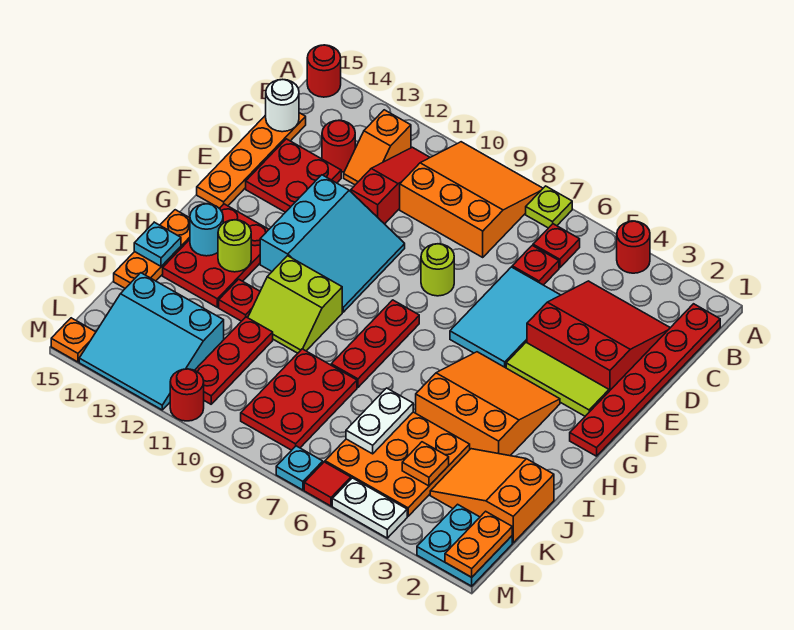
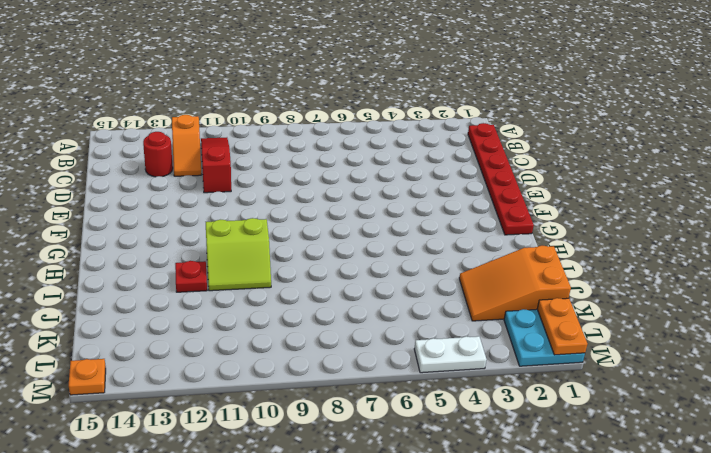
none -> red round brick A4 level 1
none -> lime plate A7 level 1
none -> orange slope A8:C10 level 1 top C
none -> red round brick A15 level 1

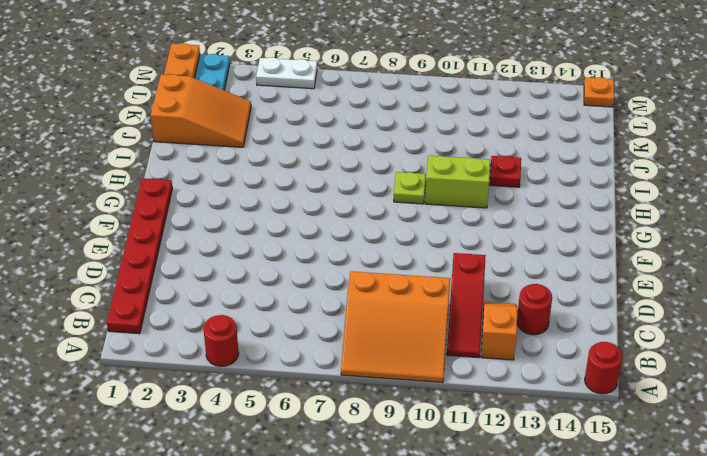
lime plate H9 level 1 -> lime plate A7 level 1
none -> red plate B6 level 1
none -> red slope C2:E4 level 1 top E
none -> red plate C6 level 1
none -> orange plate C15:F15 level 1

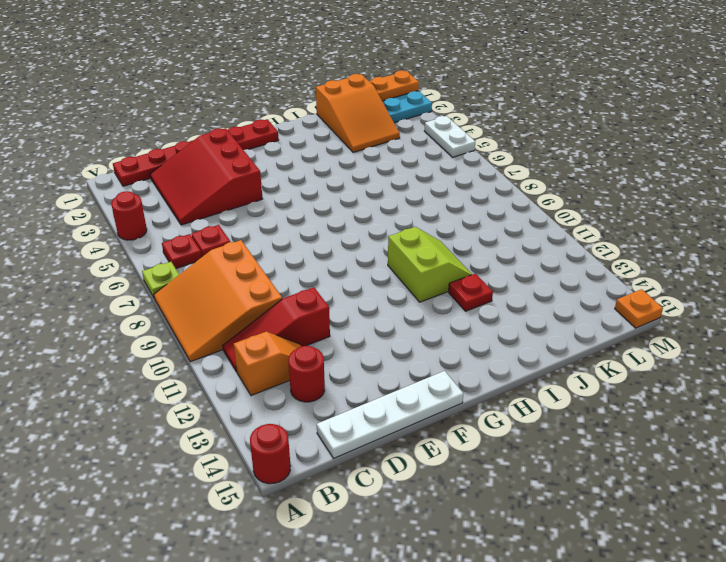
white plate C15:F15 level 1 -> orange plate C15:F15 level 1
none -> cyan tile D5:F6 level 1
none -> red plate D13:E14 level 1
none -> lime round brick E8 level 1
none -> cyan slope E10:G12 level 1 top 12

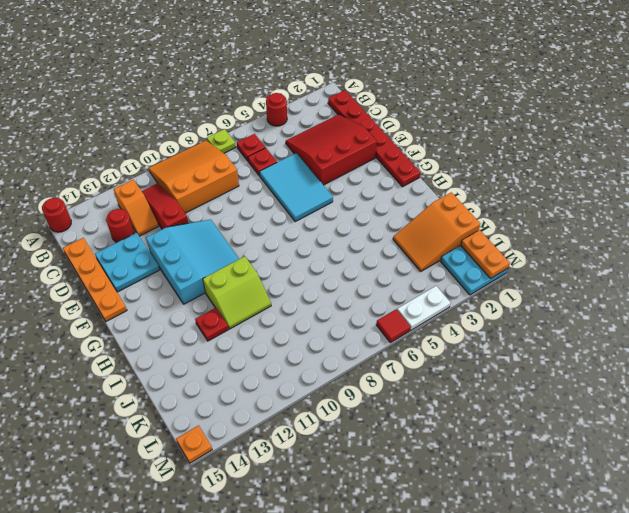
cyan plate D13:E14 level 1 -> red plate D13:E14 level 1
none -> lime round brick E8 level 1
none -> lime tile F2:F4 level 1
none -> orange slope G3:I5 level 1 top I
none -> red plate G8:I8 level 1

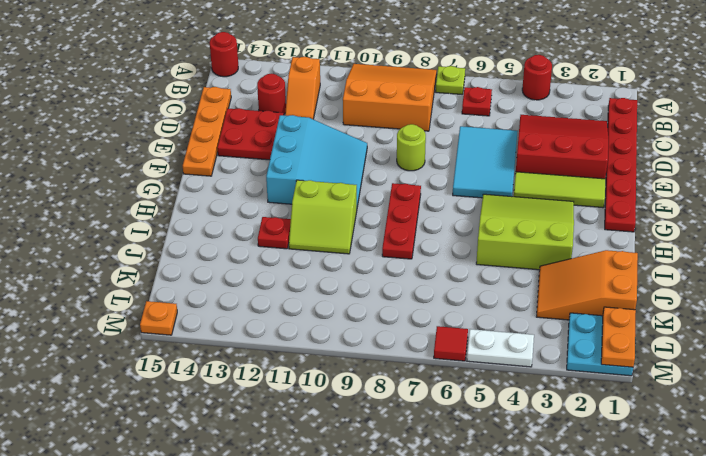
lime slope G3:I5 level 1 top I -> orange slope G3:I5 level 1 top I
none -> red slope B11:D11 level 1 top D
none -> red plate C6 level 1
none -> red plate G13:I14 level 1
none -> orange plate H15:J15 level 1

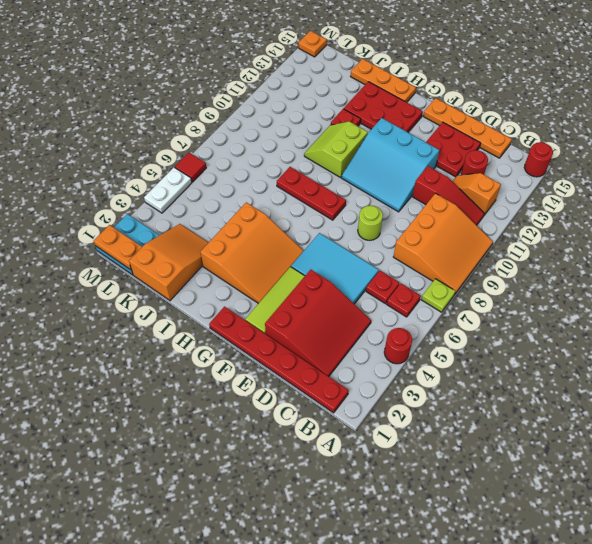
none -> orange plate J4:L6 level 1
none -> red plate J8:L9 level 1
none -> red plate J11:L11 level 1
none -> cyan slope K12:M14 level 1 top K

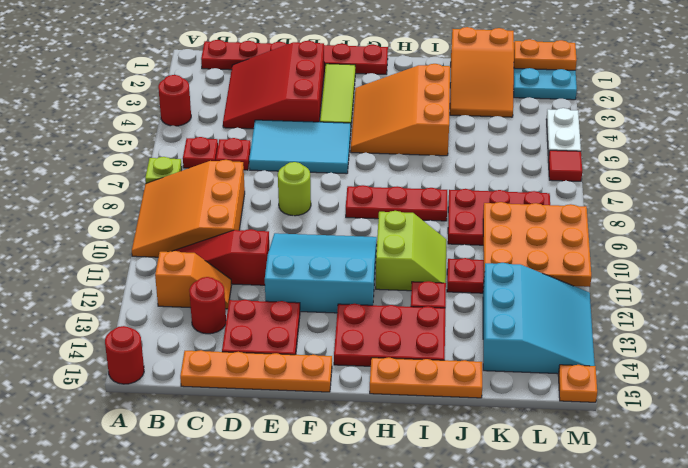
orange plate K9:M11 level 2 -> orange plate J4:L6 level 1
none -> cyan plate M7 level 1
none -> red round brick M11 level 1
none -> white round brick C15 level 2
none -> lime round brick H13 level 2

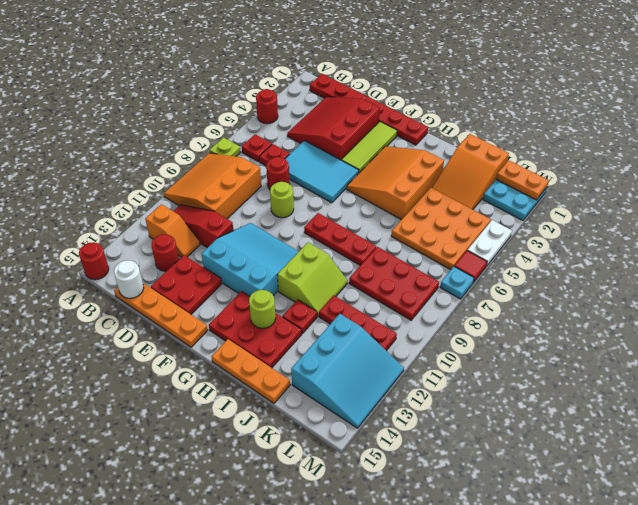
red round brick D7 level 1 -> red round brick M11 level 1
none -> orange plate M15 level 1
none -> cyan round brick H14 level 2
none -> cyan plate I15 level 2
none -> white plate J6:K6 level 2

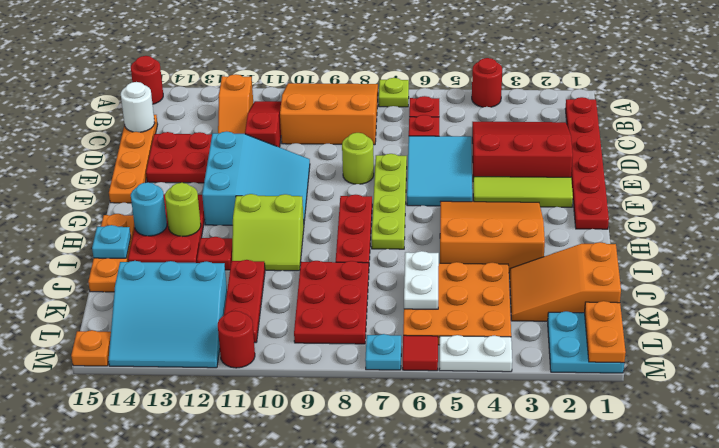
lime plate E7:H7 level 1 -> none
none -> red round brick C13 level 1
none -> orange plate K4 level 2

